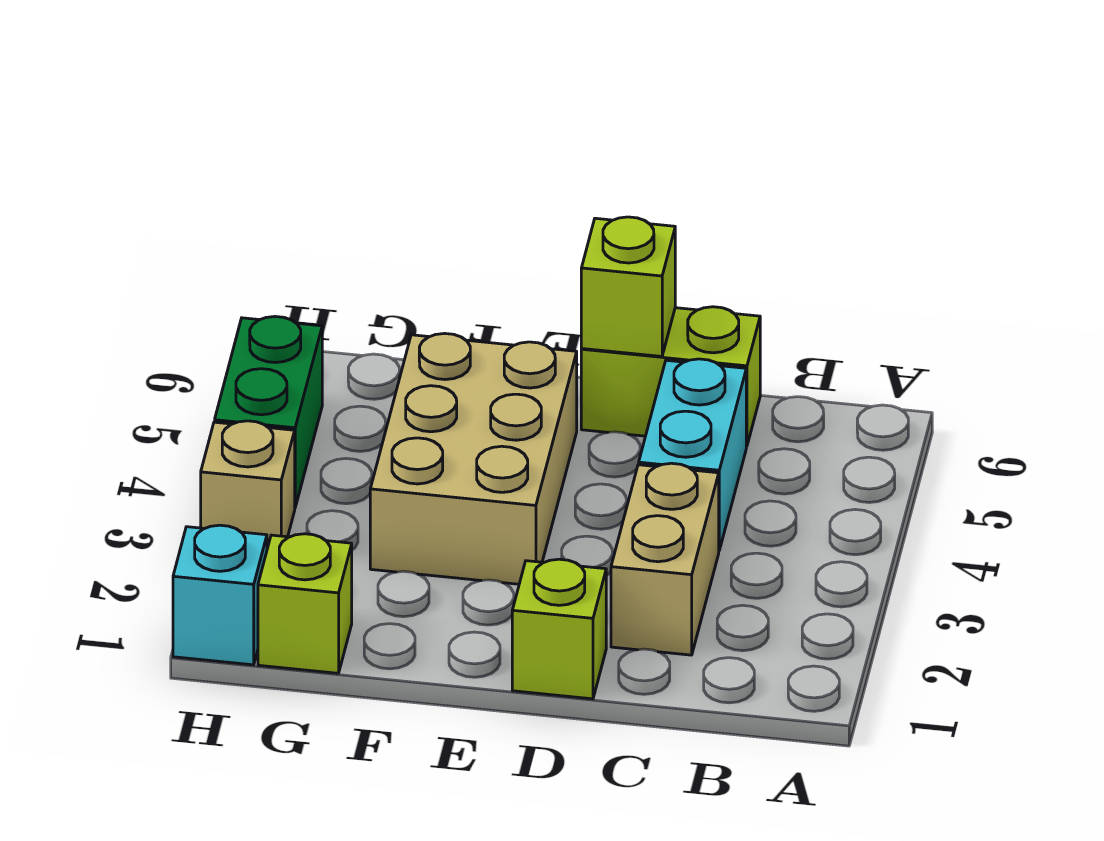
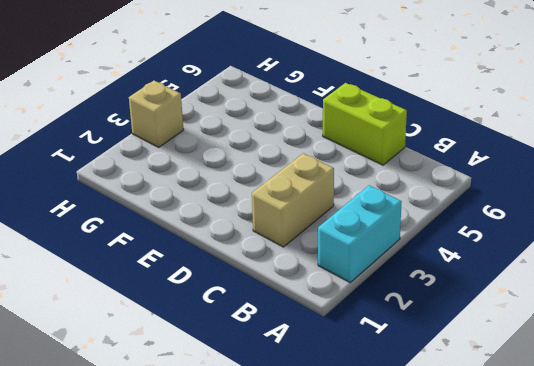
cyan brick A2:A3 level 1 -> cyan brick C4:C5 level 1
none -> lime brick D1 level 1
none -> tan brick E3:F5 level 1

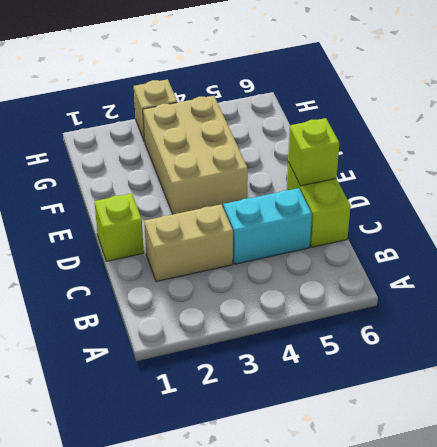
tan brick E3:G4 level 1 -> tan brick E3:F5 level 1
none -> lime brick G1 level 1
none -> cyan brick H1 level 1

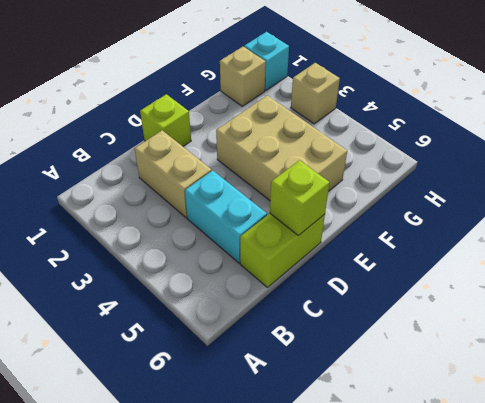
tan brick G1 level 1 -> lime brick G1 level 1
none -> green brick H4:H5 level 1

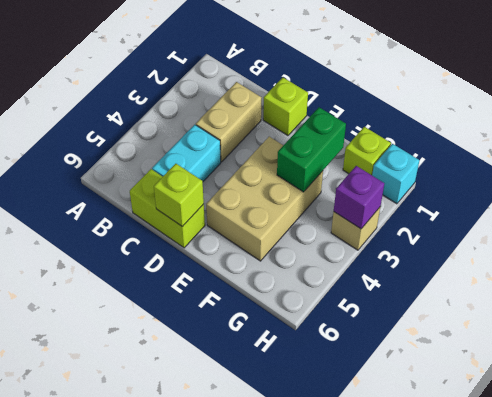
green brick F2:F3 level 2 -> green brick H4:H5 level 1
purple brick H3 level 2 -> none

